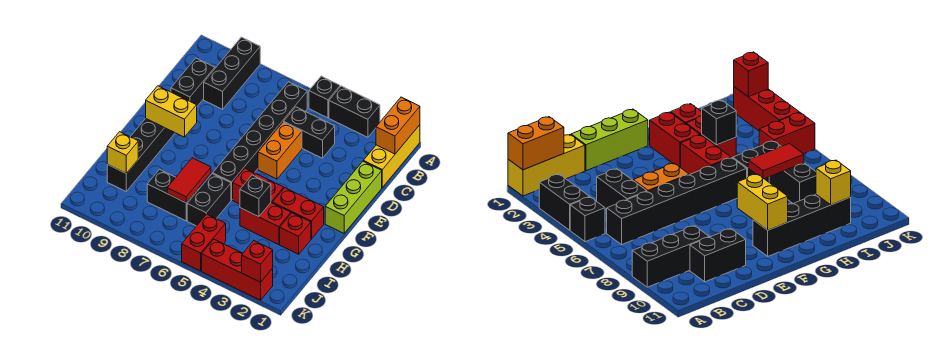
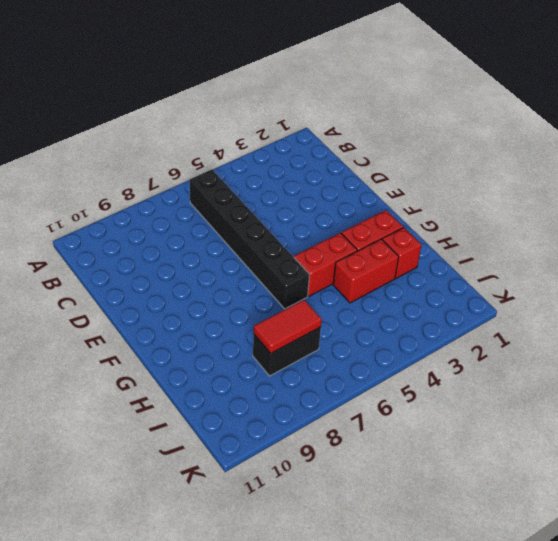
red tile I7:I8 level 2 -> red tile H7:I7 level 2
none -> yellow brick A1:C1 level 1
none -> black brick A3:A4 level 1
none -> black brick A5 level 1

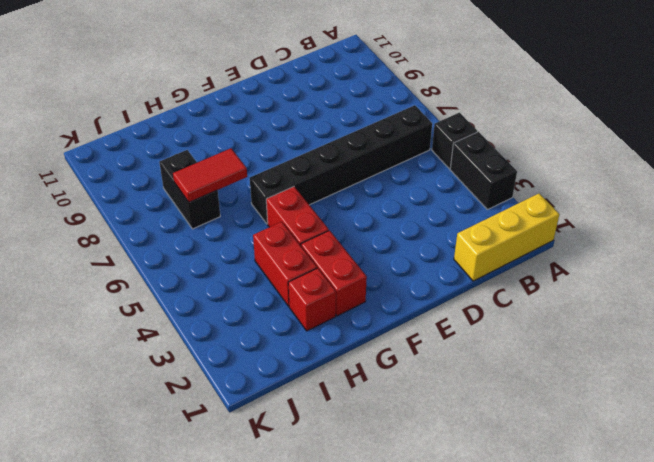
none -> black brick A9:C9 level 1
none -> black brick C4:C5 level 1
none -> black brick C10:D10 level 1

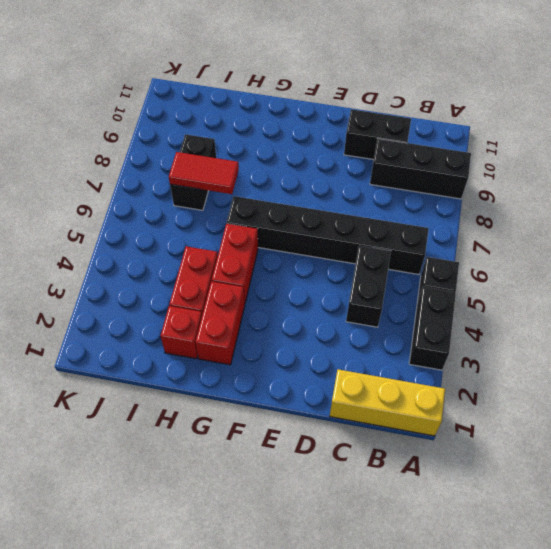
none -> lime brick D1:F1 level 1
none -> orange brick D5:E5 level 1
none -> black brick F10:I10 level 1

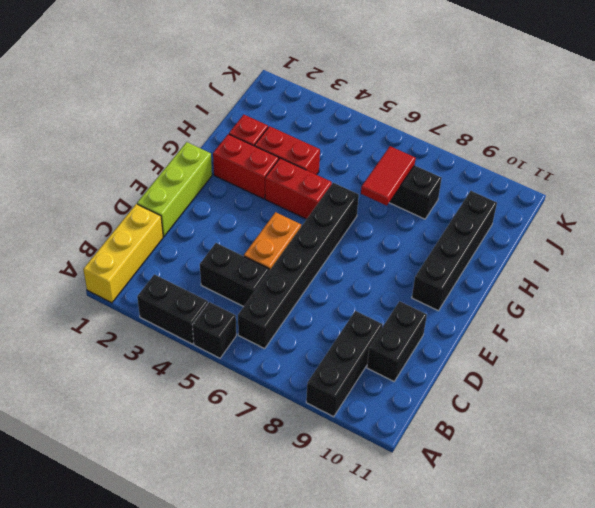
none -> black brick H6:I6 level 1
none -> red brick J5:K5 level 1
none -> red brick K2:K4 level 1

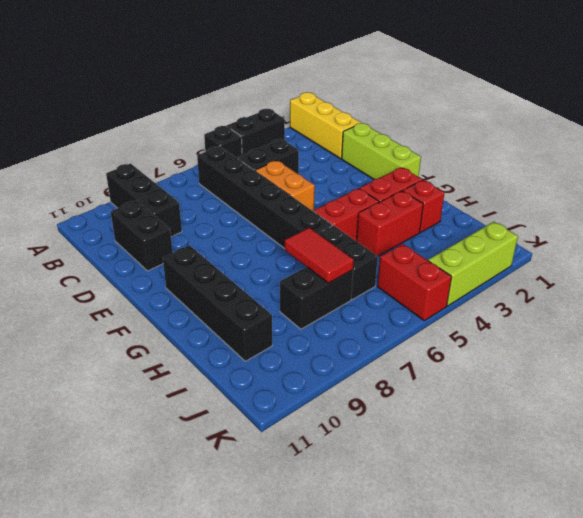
lime brick K2:K4 level 1 -> red brick K2:K4 level 1
none -> orange brick A1:B1 level 2
none -> yellow brick F9:F10 level 2
none -> black brick H4 level 2

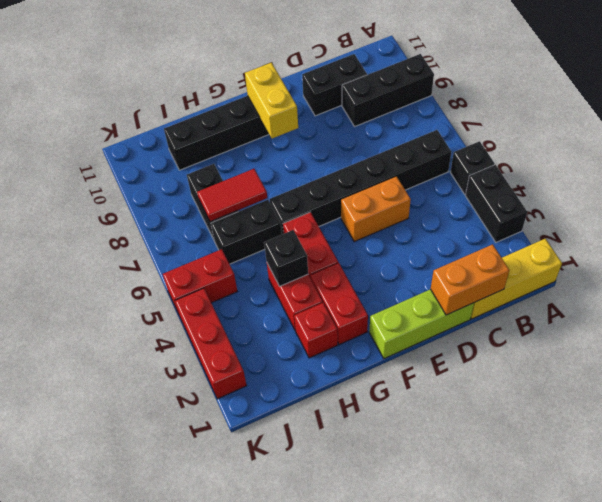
orange brick C1:D1 level 2 -> orange brick A1:B1 level 2
none -> black brick C4:C5 level 1
none -> yellow brick I10 level 2
none -> red brick K2 level 2

